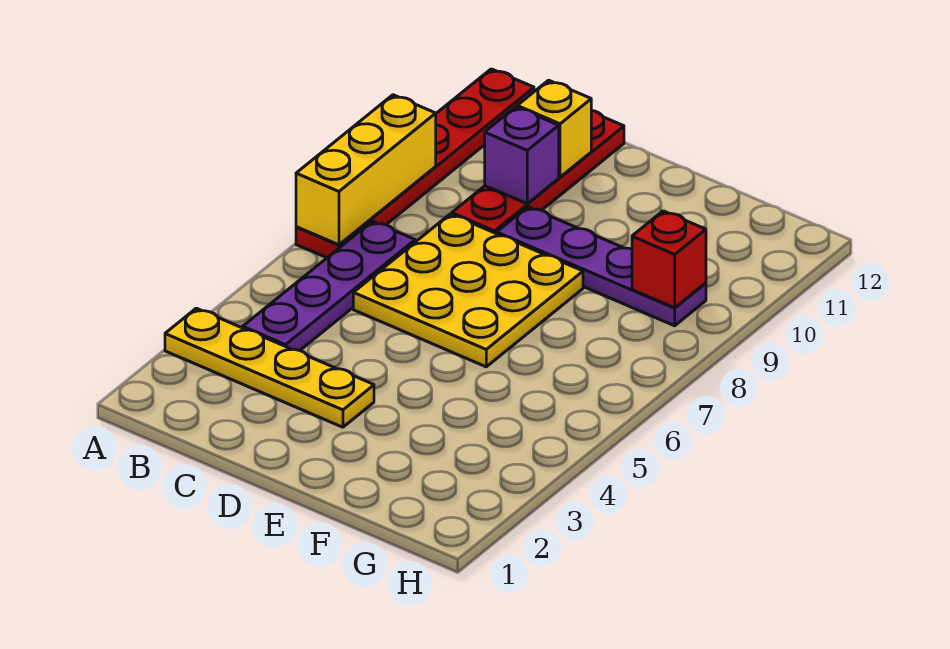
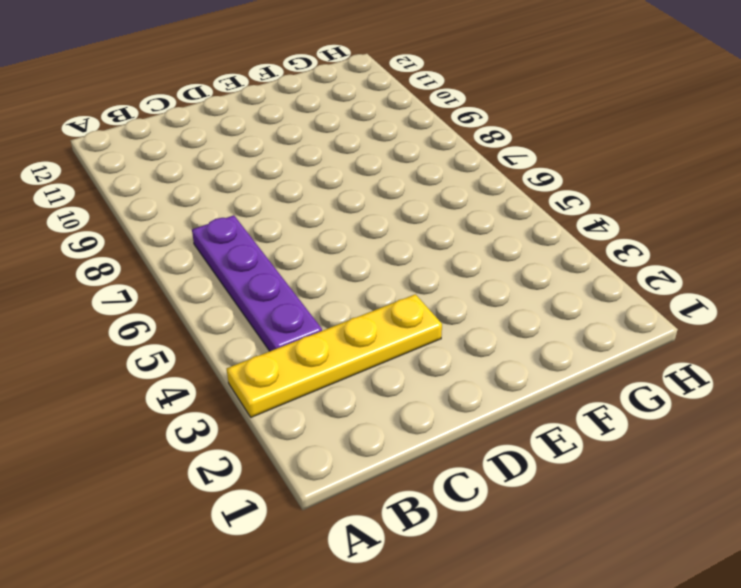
none -> red plate A7:A12 level 1
none -> yellow plate C6:E8 level 1

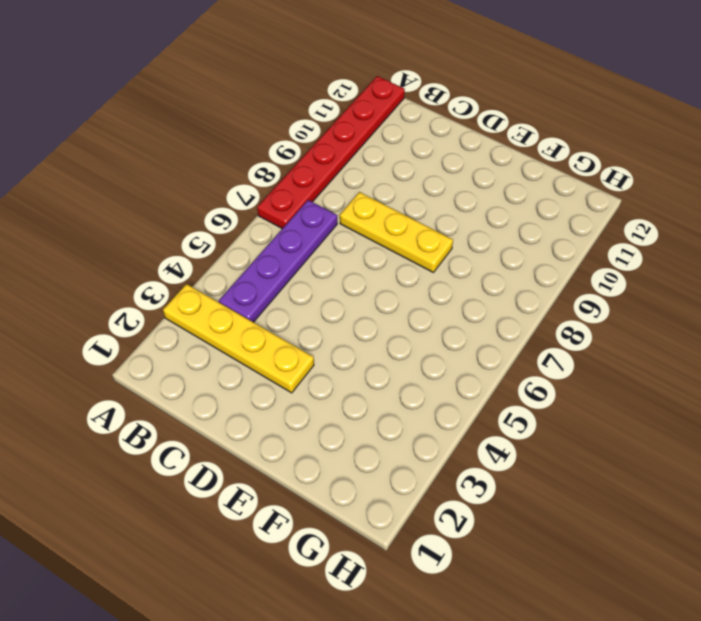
yellow plate C8:E8 level 1 -> yellow plate C6:E8 level 1
none -> red plate C9:C12 level 1
none -> purple plate D9:G9 level 1

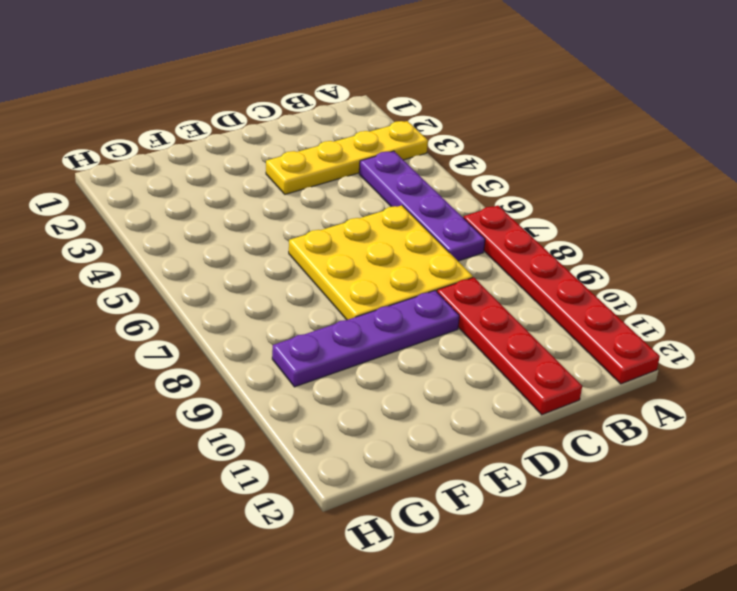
none -> yellow brick A7:A9 level 2
none -> purple brick C10 level 2

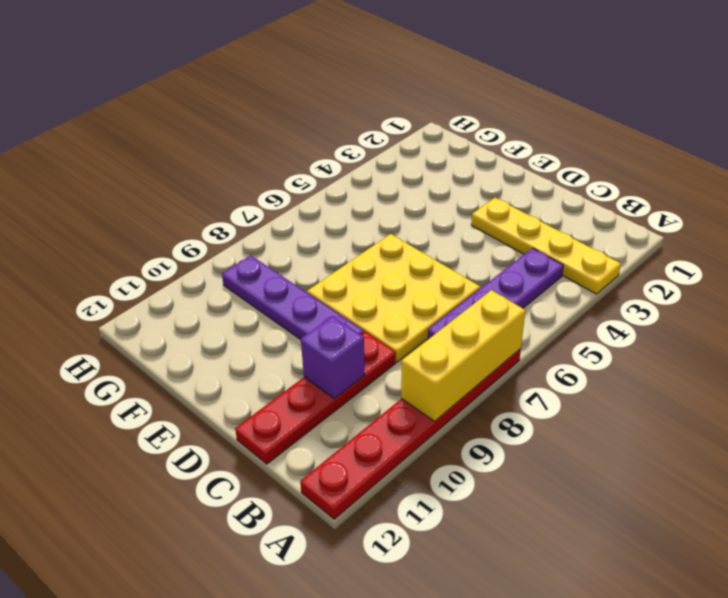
none -> yellow brick C11 level 2
none -> red brick G9 level 2

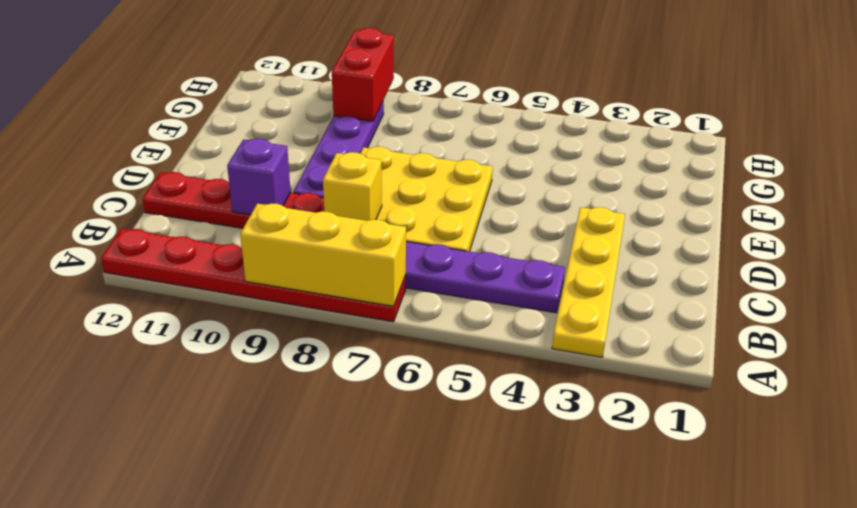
yellow brick C8 level 2 -> yellow brick C11 level 2
red brick G9:H9 level 2 -> red brick G9 level 2

